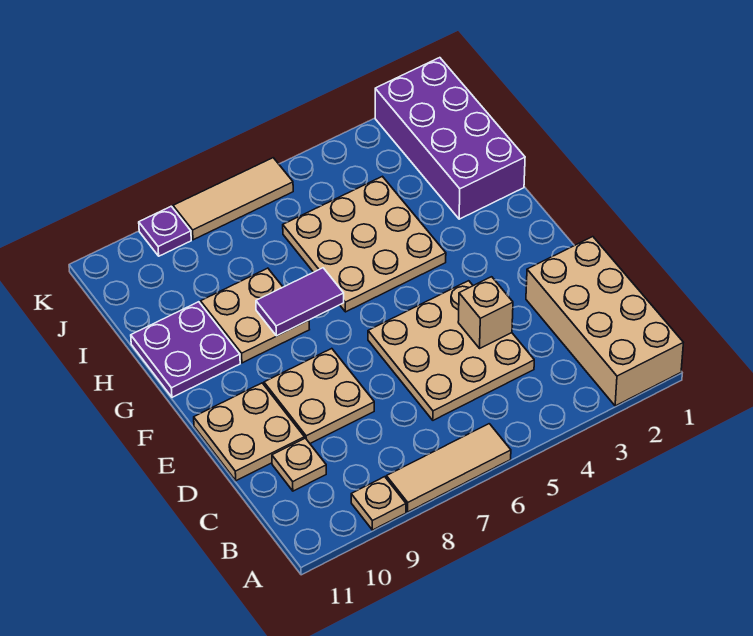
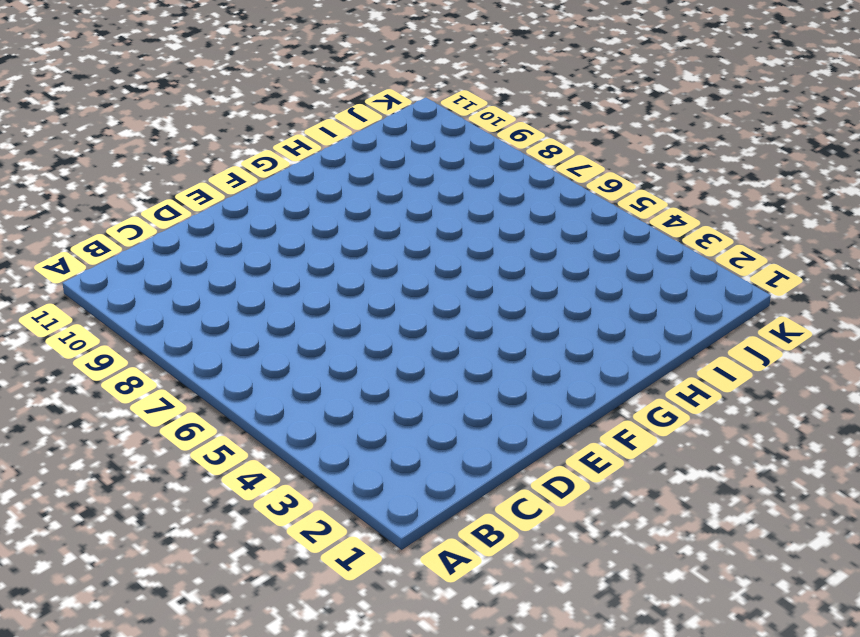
none -> tan brick A1:D2 level 1
none -> tan tile A6:A8 level 1
none -> tan plate A9 level 1

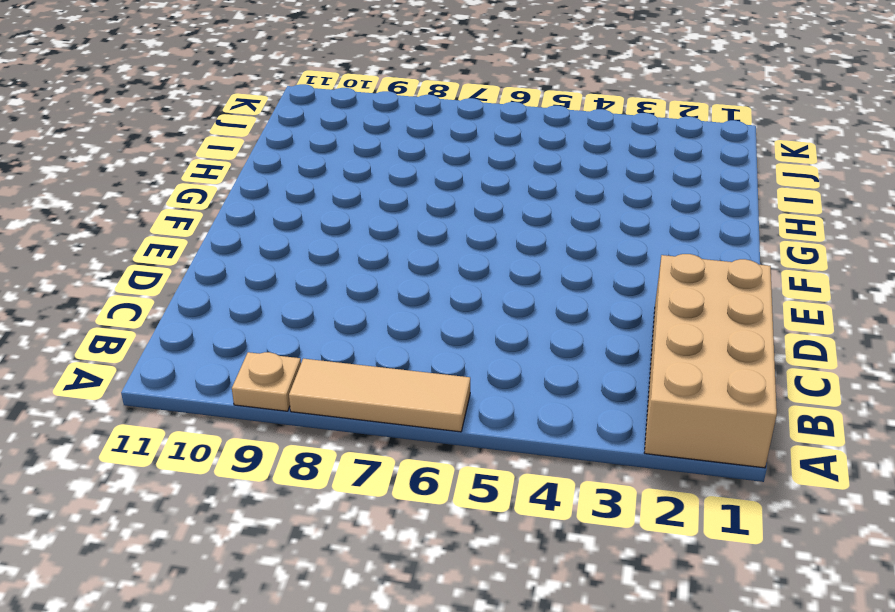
none -> tan plate C4:E6 level 1
none -> tan plate C10 level 1
none -> tan plate D8:E9 level 1

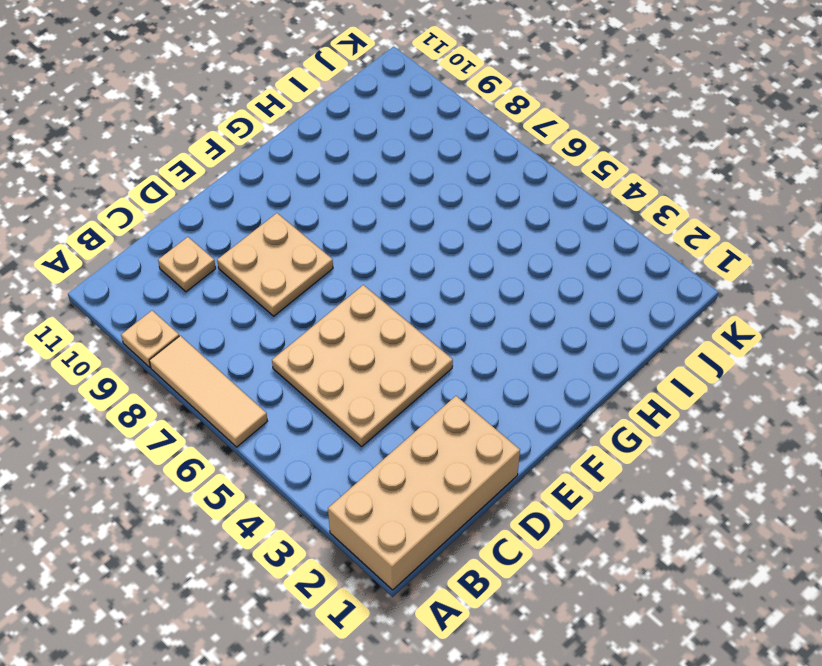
none -> tan plate D10:E11 level 1
none -> tan plate G4:I6 level 1
none -> tan plate G8:H9 level 1

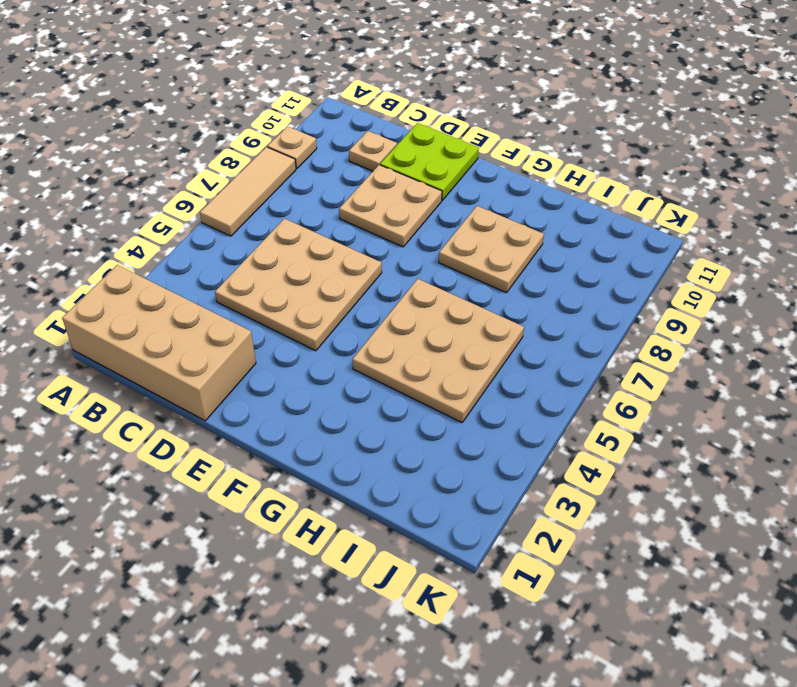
lime plate D10:E11 level 1 -> tan plate D10:E11 level 1
none -> purple plate G10:H11 level 1
none -> purple brick H1:K2 level 1
none -> tan tile K6:K8 level 1

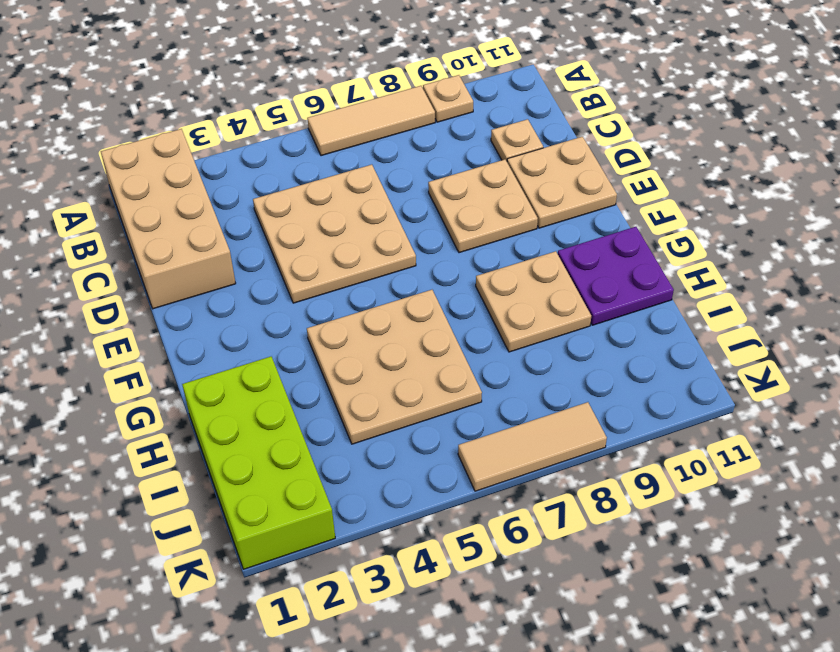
lime brick H1:K2 level 1 -> purple brick H1:K2 level 1
none -> purple plate K9 level 1
none -> tan brick D4 level 2
none -> purple tile G7:G8 level 2

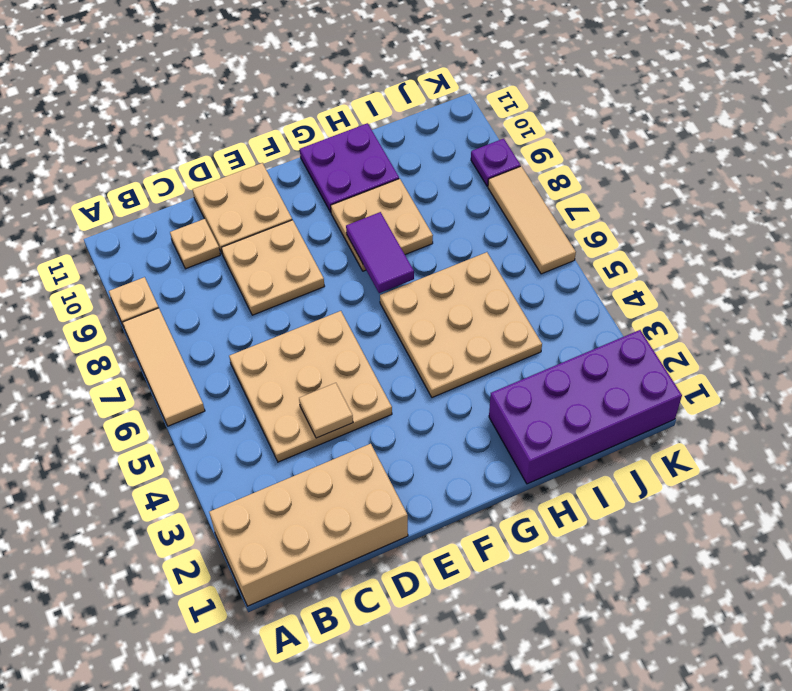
tan tile D4 level 2 -> tan brick D4 level 2

